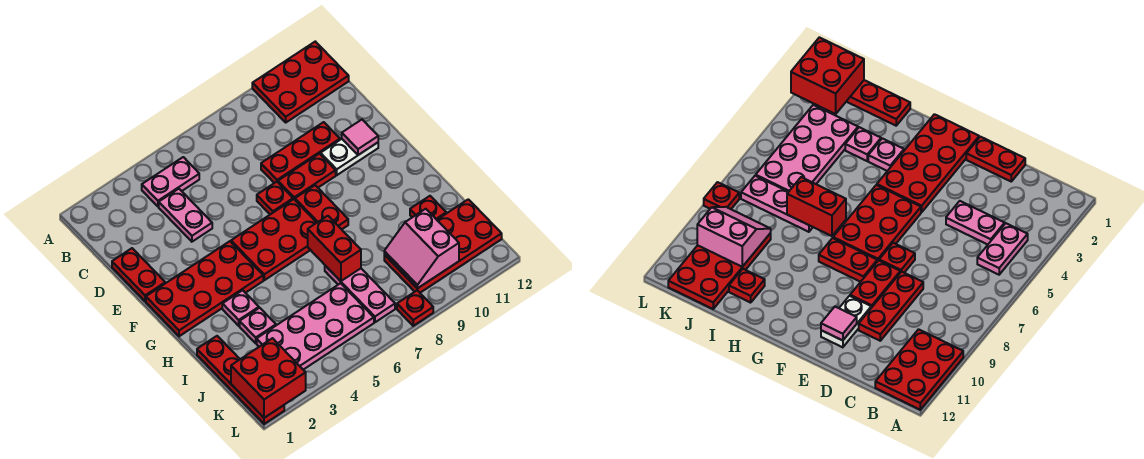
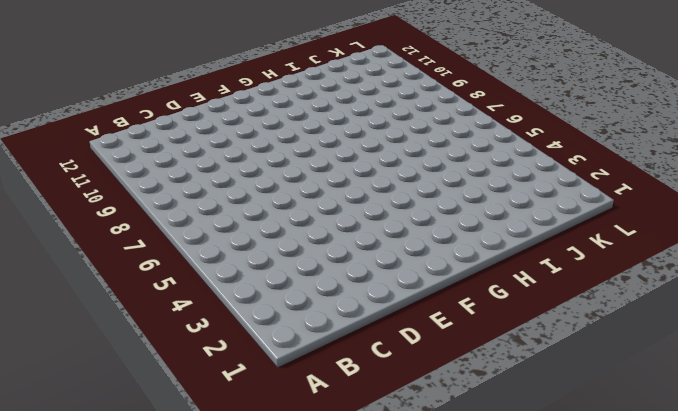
none -> red plate A10:B12 level 1
none -> pink plate B4:B5 level 1
none -> pink plate C4:D4 level 1

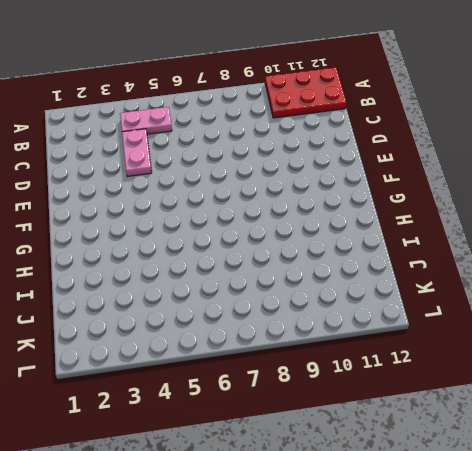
none -> red plate D1:E1 level 1
none -> red plate D8:D10 level 1
none -> red plate E7 level 1

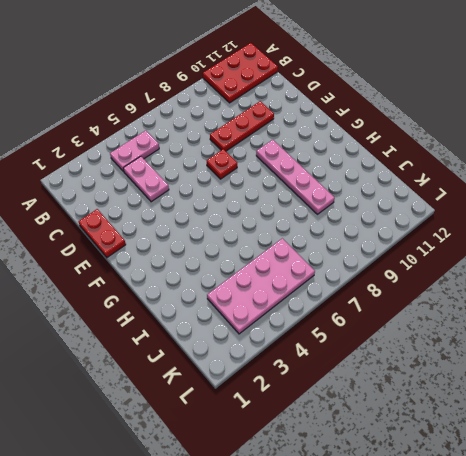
pink plate F9:I9 level 1 -> none
none -> red plate E8:E9 level 1
none -> white plate E10:E11 level 1
none -> red plate F1:G4 level 1

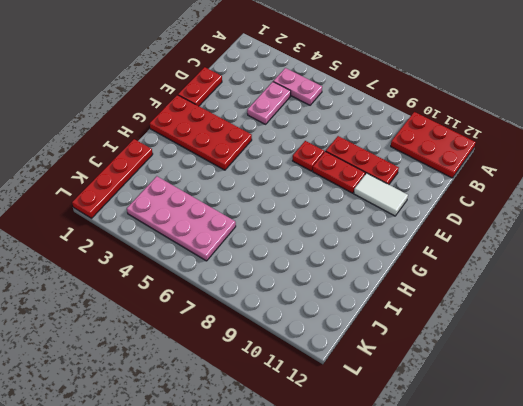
white tile E10:E11 level 1 -> white plate E10:E11 level 1
none -> red plate F5:G7 level 1
none -> red plate F8:G8 level 1
none -> pink plate H3 level 1

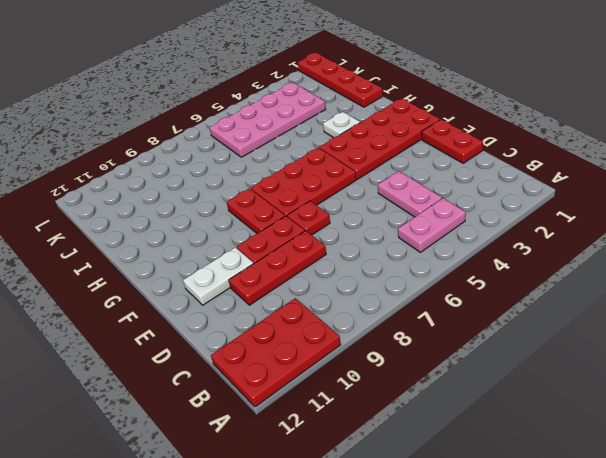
white plate H3 level 1 -> pink plate H3 level 1
none -> pink plate I3 level 1
none -> pink plate I7:K7 level 1
none -> red plate I11 level 1

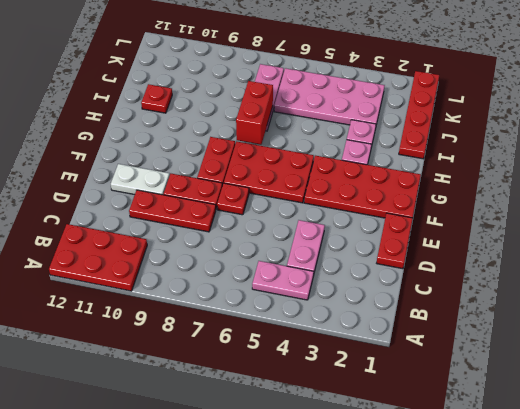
none -> red plate J9:K12 level 1
none -> red plate L8 level 1
none -> pink tile E11 level 2

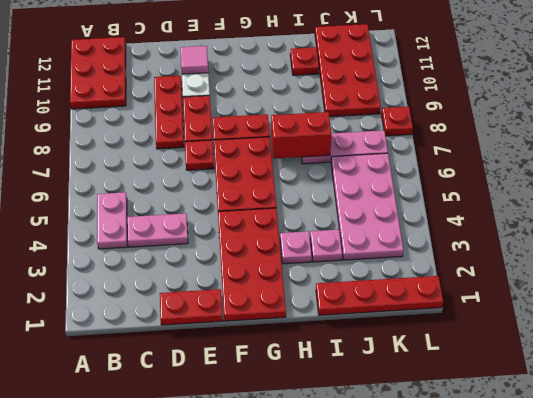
none -> pink slope J9:K10 level 2 top 10
none -> red brick K1:L2 level 2

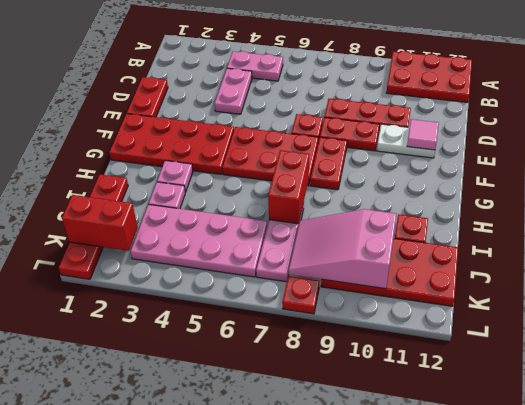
pink slope J8:K10 level 2 top 10 -> pink slope J9:K10 level 2 top 10
red brick K1:K2 level 2 -> red brick K1:L2 level 2

